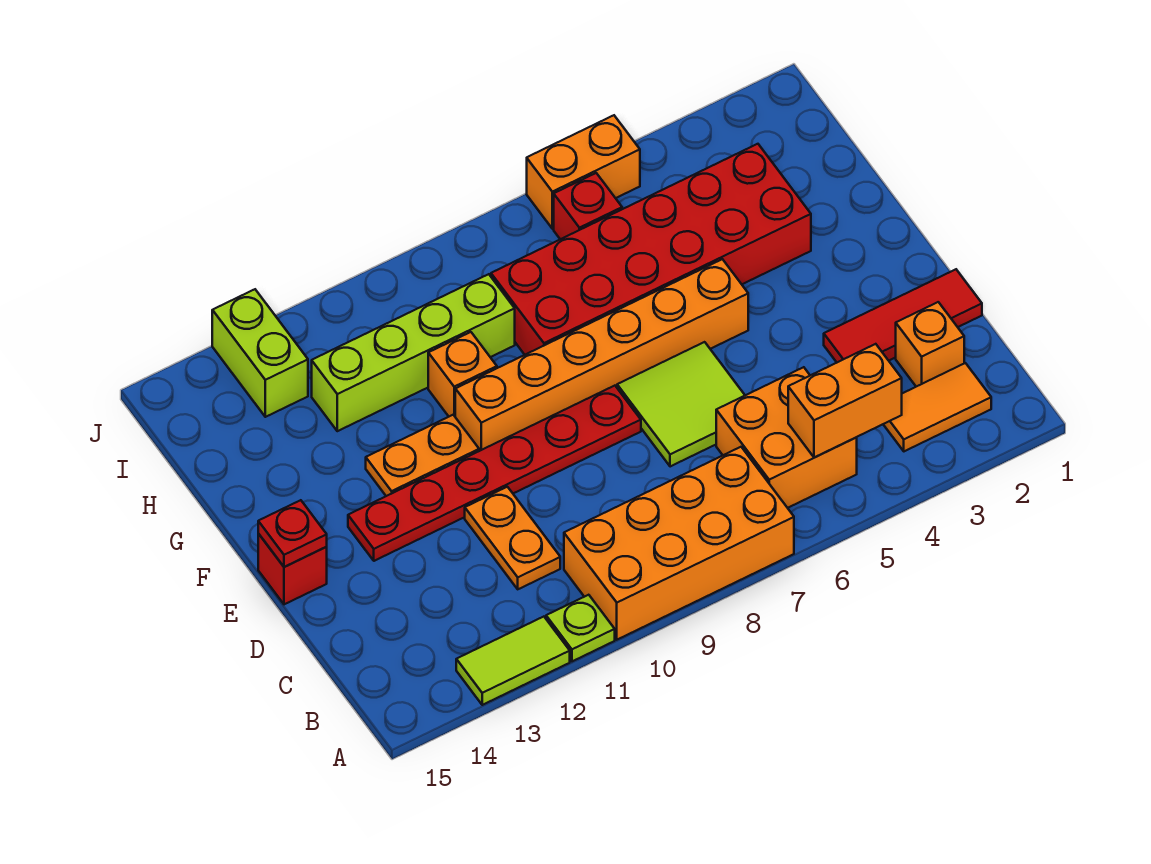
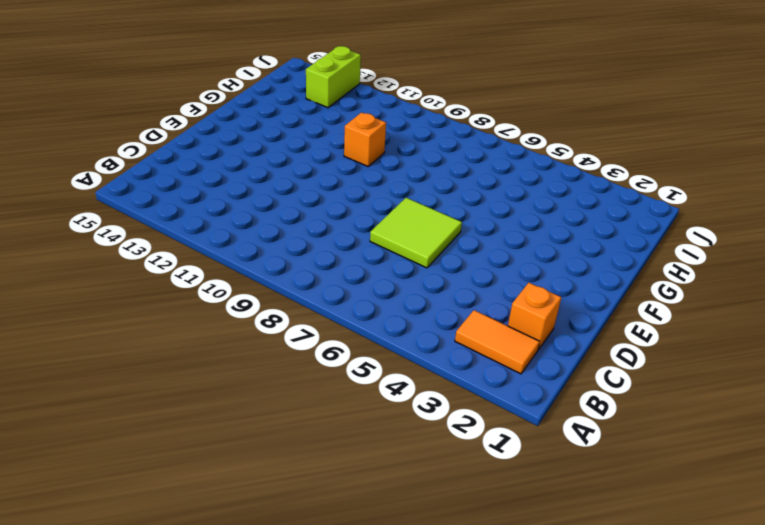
none -> orange brick A7:B10 level 1
none -> lime plate A11 level 1
none -> lime tile A12:A13 level 1

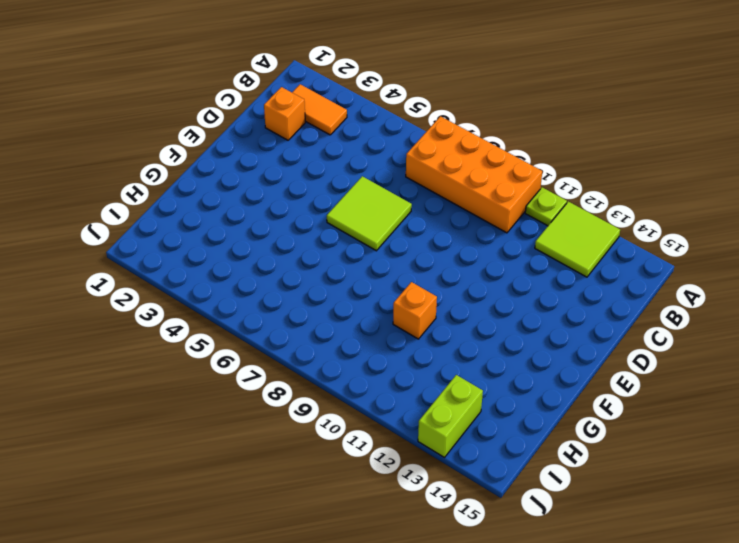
lime tile A12:B13 level 1 -> lime tile A12:A13 level 1
none -> orange brick B5:C6 level 1
none -> orange plate C11:D11 level 1
none -> red tile D1:D3 level 1

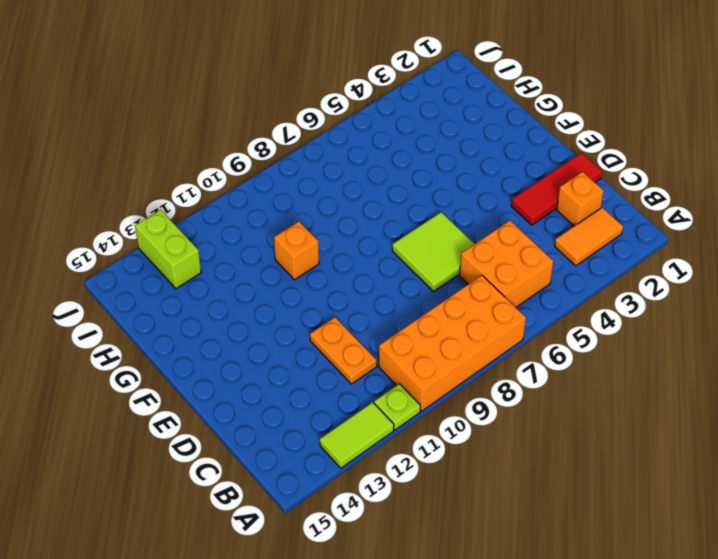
none -> red plate E8:E13 level 1
none -> red brick E15 level 1
none -> orange brick F5:F10 level 1

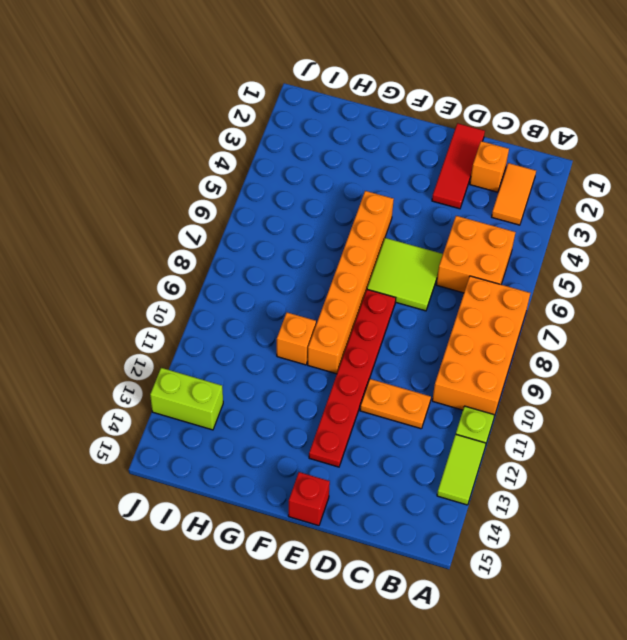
none -> orange plate F11:F12 level 1
none -> red brick G3:H8 level 1
none -> lime brick H9:H12 level 1

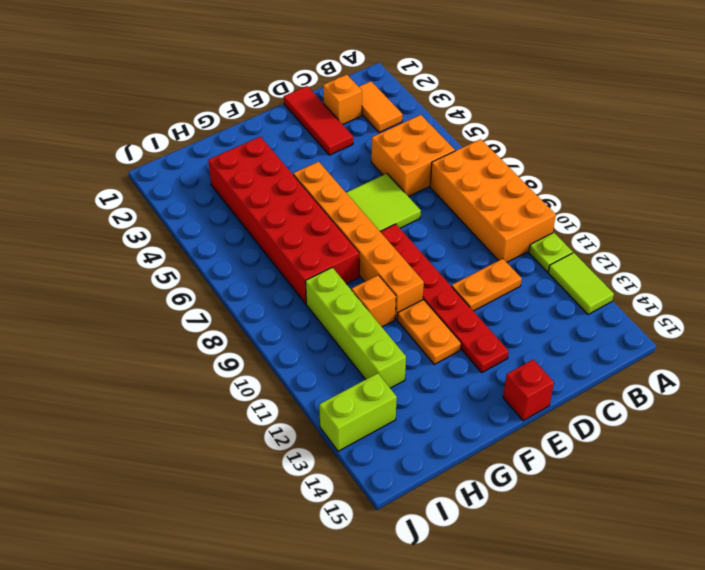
none -> red brick I6 level 1
none -> orange brick J5:J6 level 1
none -> orange brick B4:B5 level 2

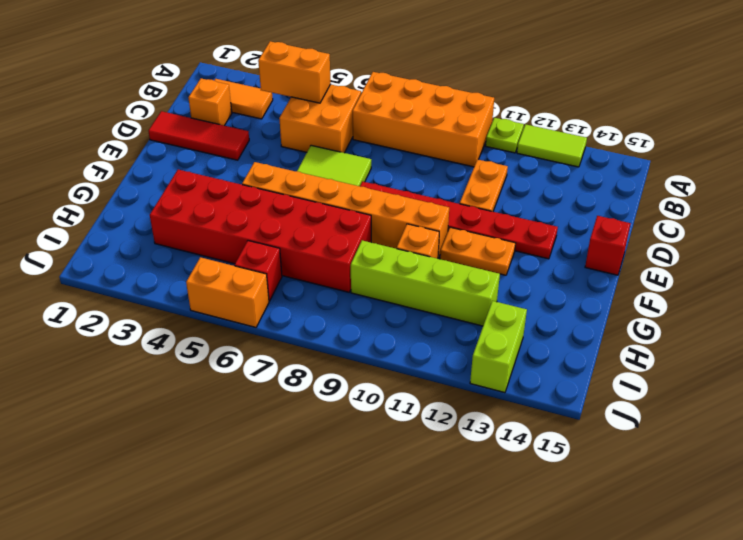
none -> red plate E15 level 2

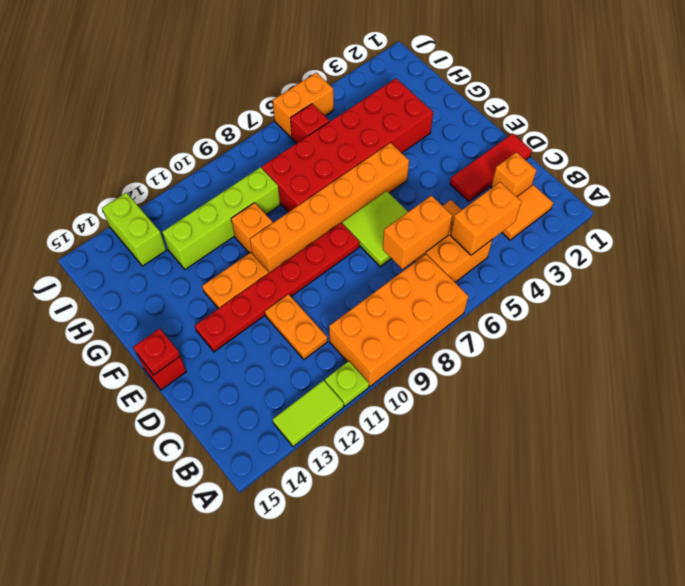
orange brick C6:C7 level 2 -> none

